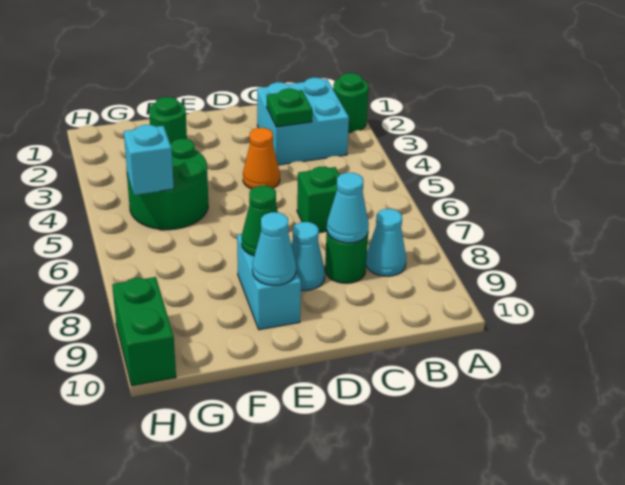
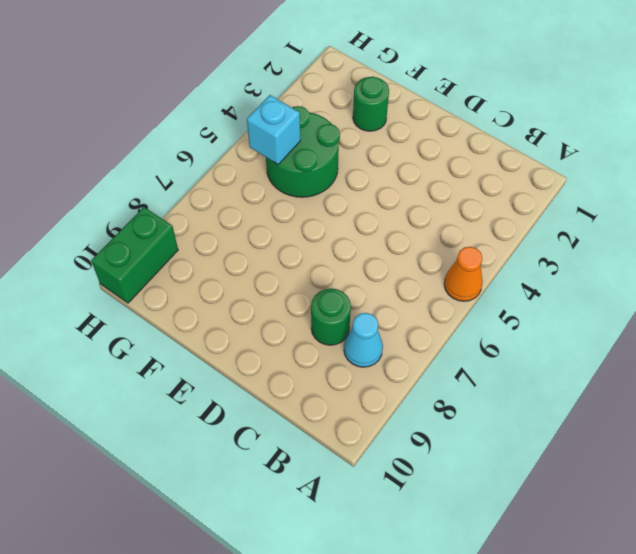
orange cone A5 level 1 -> orange cone D4 level 1
none -> green round brick A2 level 1
none -> cyan brick B2:C3 level 1
none -> green brick C6 level 1

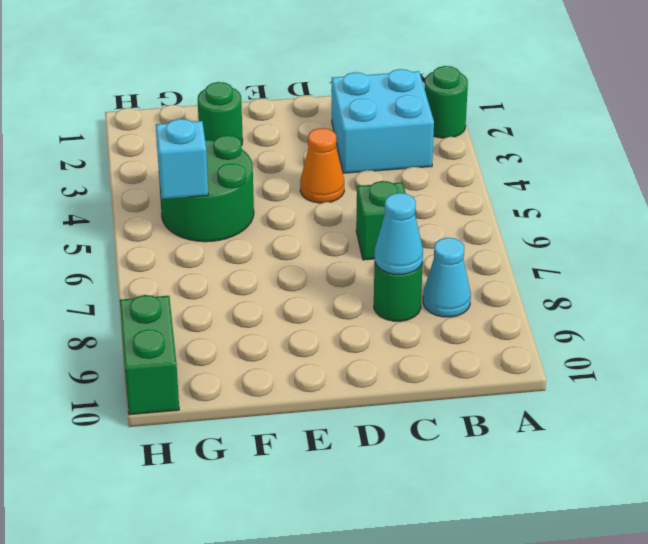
none -> cyan cone D8 level 1
none -> cyan brick E8:E9 level 1
none -> green plate C3 level 2

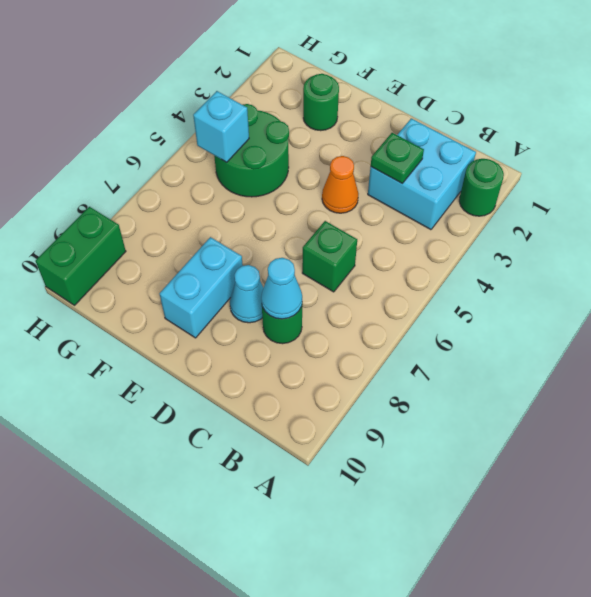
none -> cyan cone B8 level 1
none -> green cone E8 level 2
none -> cyan cone E9 level 2

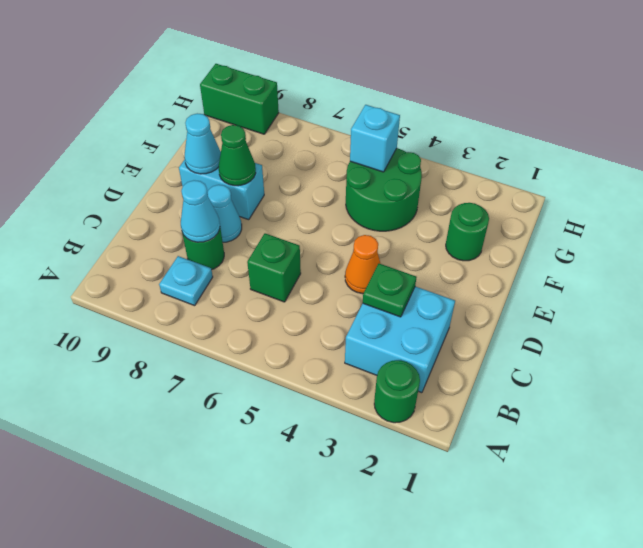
cyan plate B8 level 1 -> cyan cone B8 level 1

